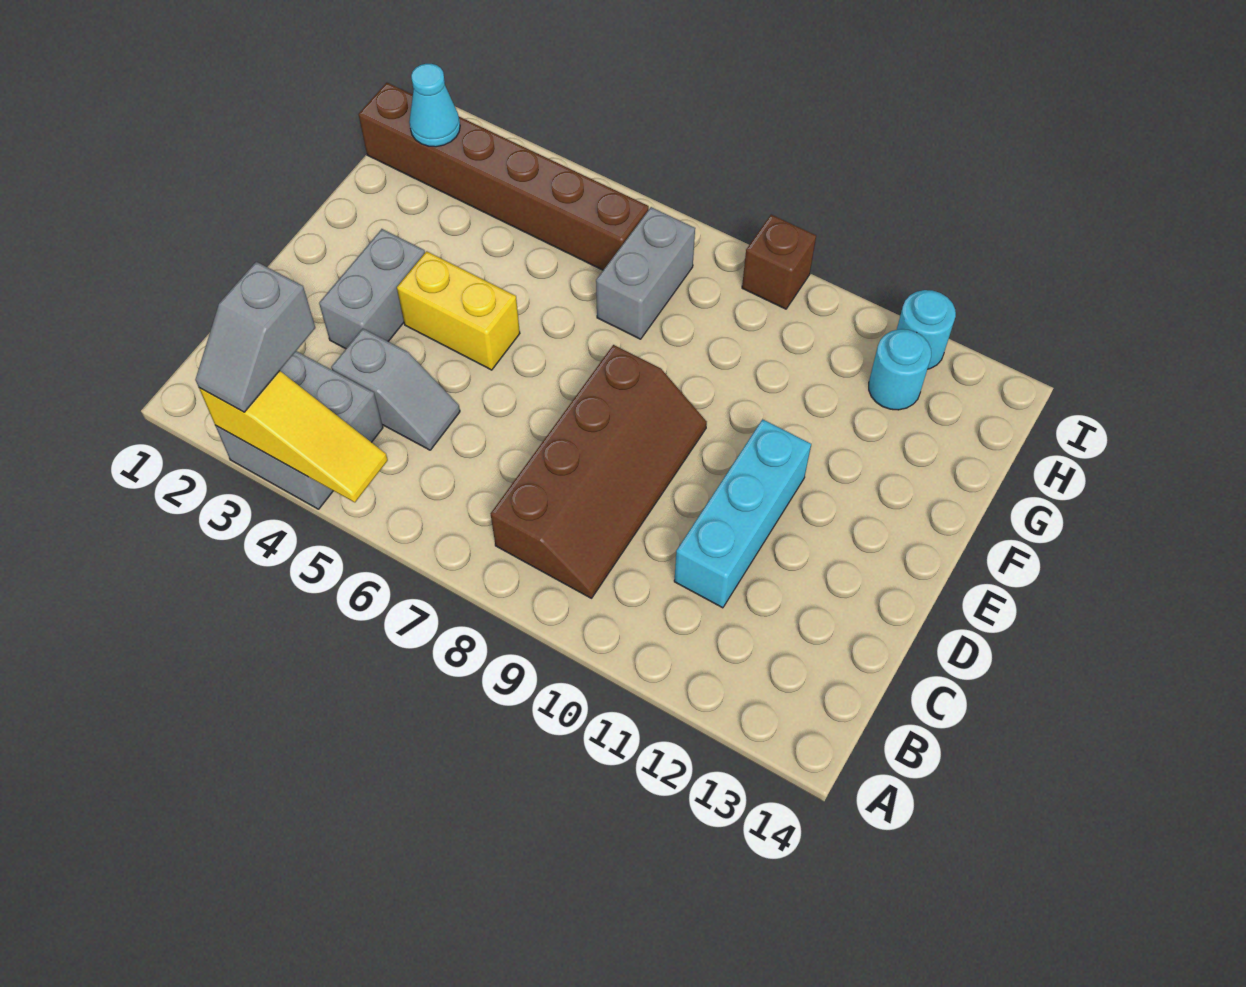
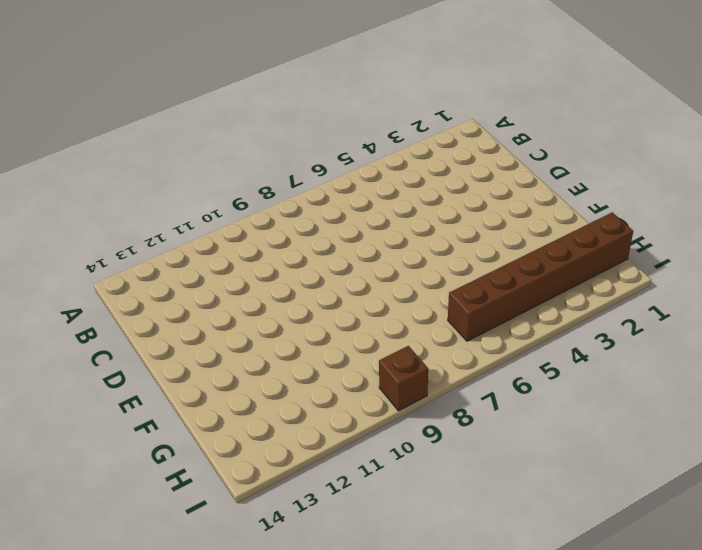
none -> grey brick A3:B4 level 1
none -> brown slope B8:E9 level 1 top 8
none -> grey slope C4:C5 level 1 top 4

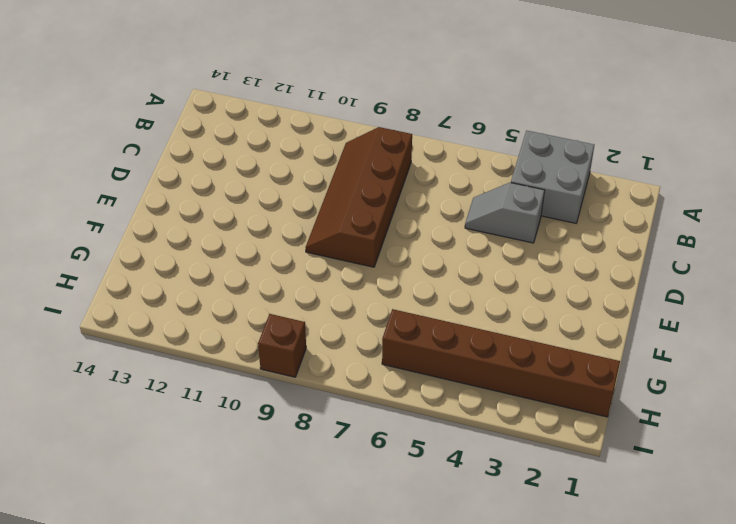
none -> cyan brick C11:E11 level 1
none -> grey brick D3:E3 level 1
none -> yellow brick E4:E5 level 1

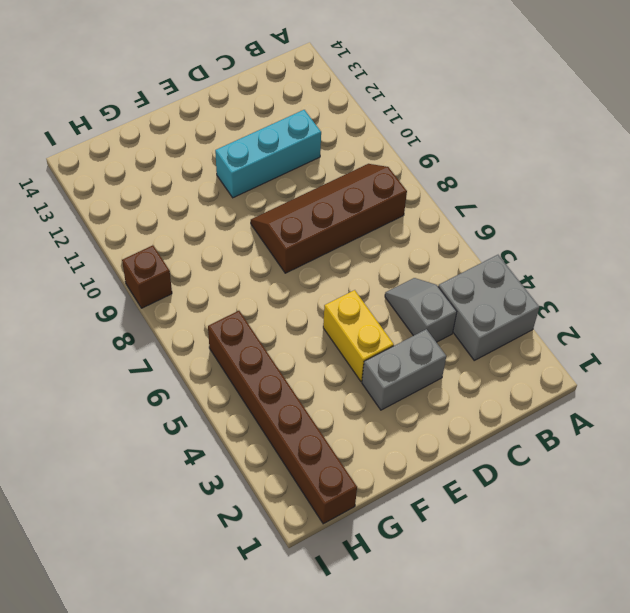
none -> grey brick G7:H7 level 1
none -> cyan round brick H12 level 1
none -> cyan round brick I12 level 1

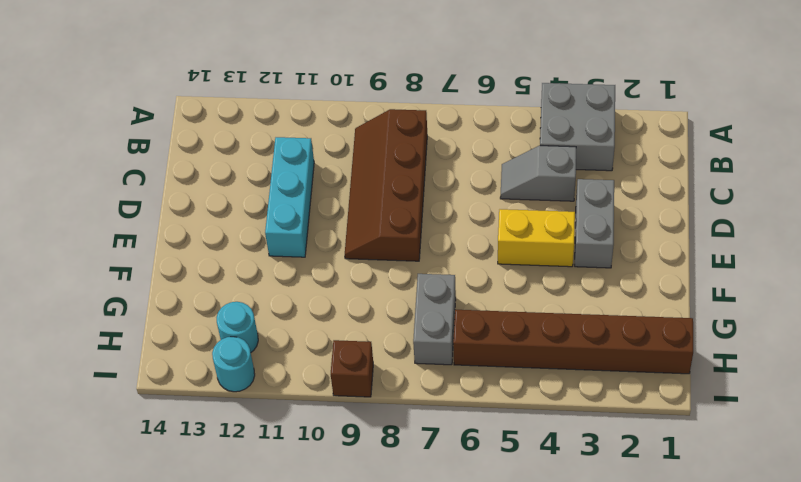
none -> yellow slope A3:A5 level 2 top 3
none -> cyan cone H2 level 2
none -> grey slope A3:B3 level 3 top B

